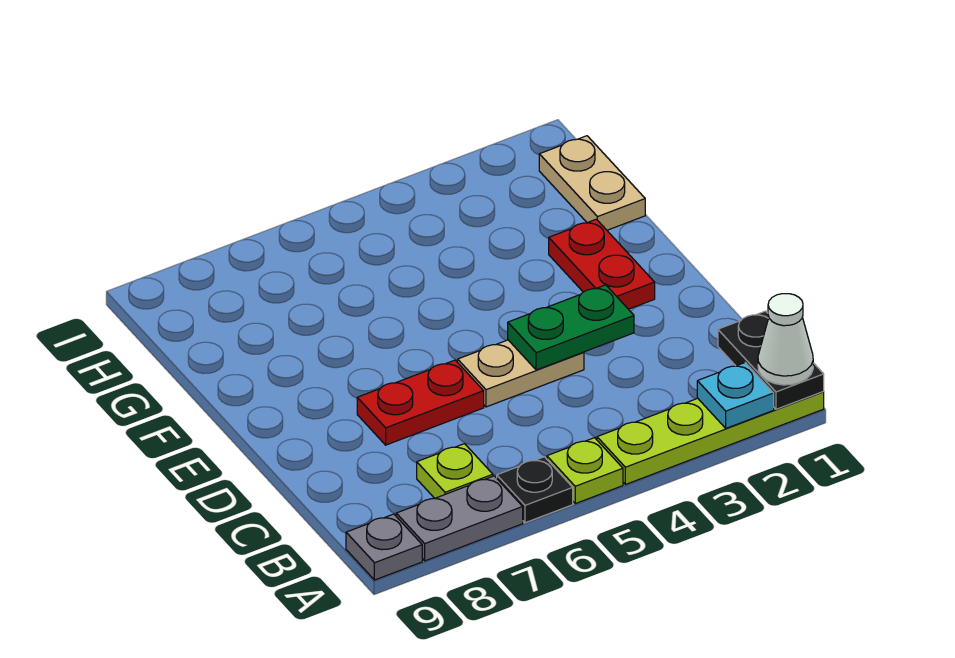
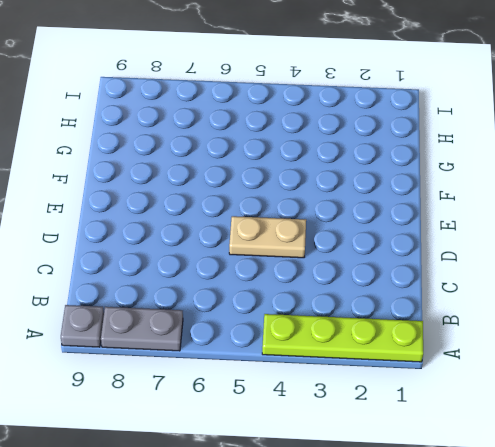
none -> lime plate A5 level 1
none -> black plate A6 level 1
none -> lime plate B7 level 1

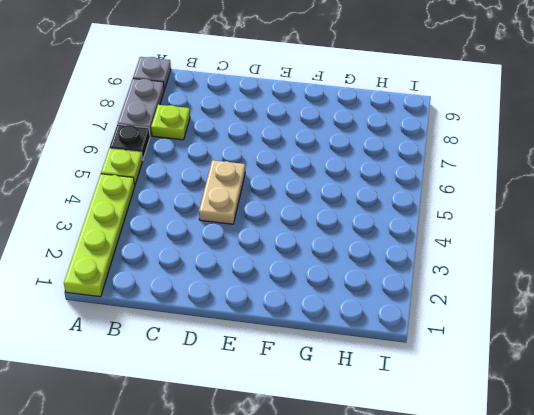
none -> red plate D6:D7 level 1
none -> red plate E2:F2 level 1
none -> tan plate G1:H1 level 1

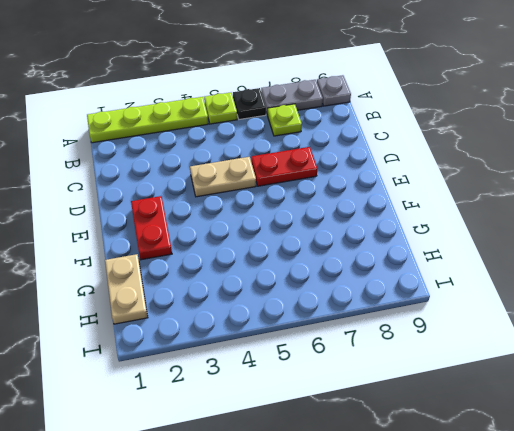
none -> black plate A1:B1 level 2
none -> cyan plate A2 level 2
none -> green plate D3:D4 level 2

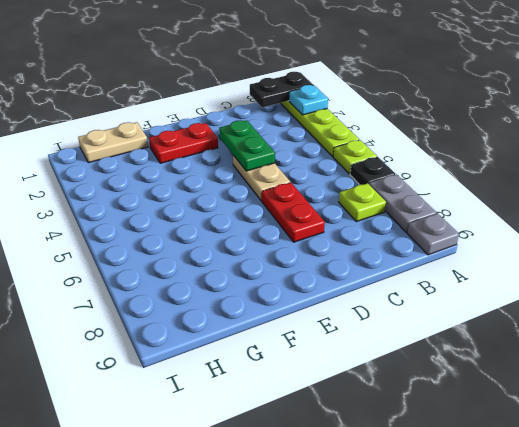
none -> white cone A1 level 3

